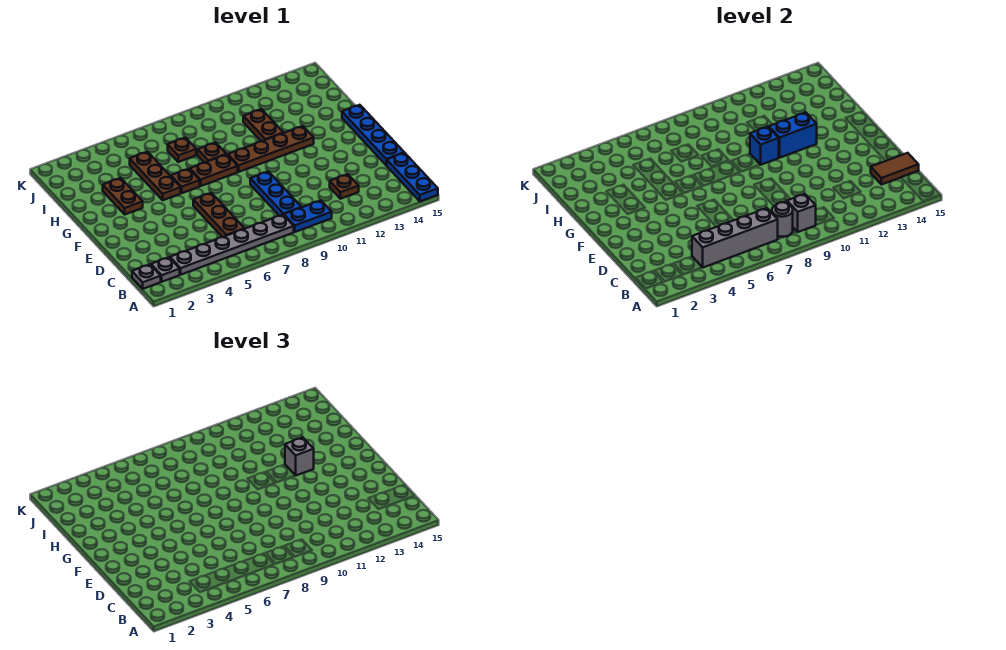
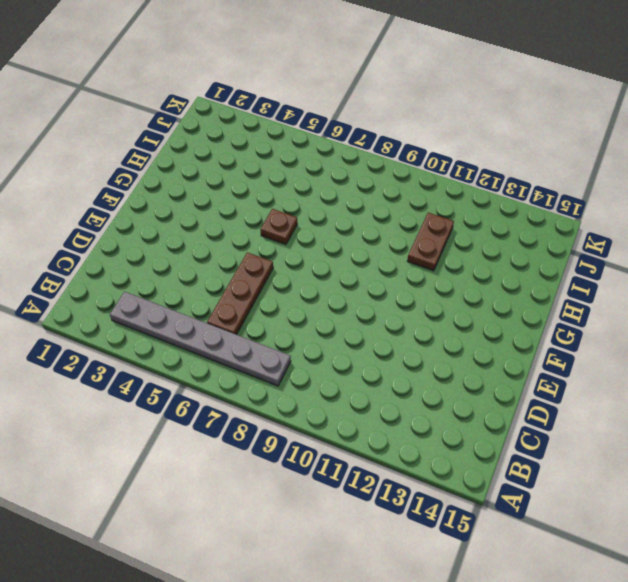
none -> blue plate A15:C15 level 1
none -> grey plate B1 level 1
none -> grey plate B2 level 1

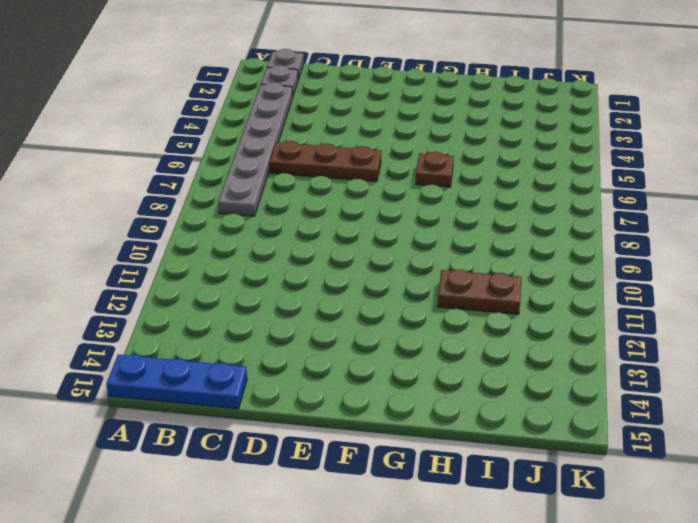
none -> blue plate B9:B10 level 1
none -> blue plate C9:E9 level 1
none -> brown plate C12 level 1

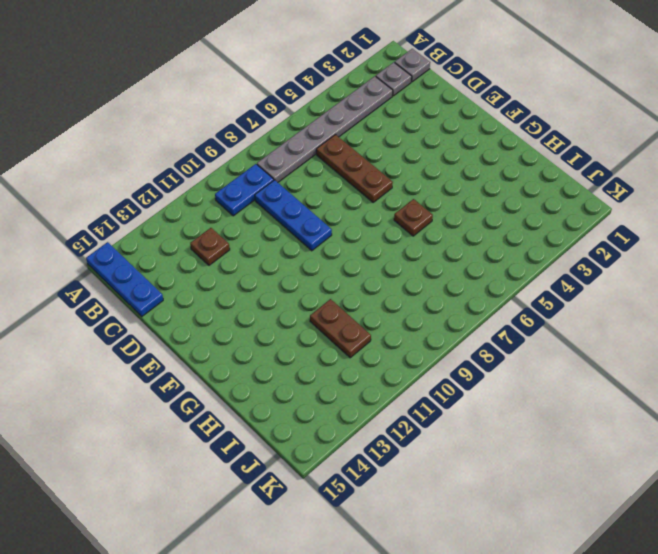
none -> blue plate D15:G15 level 1
none -> brown plate G3:H3 level 1
none -> brown plate G5:I5 level 1

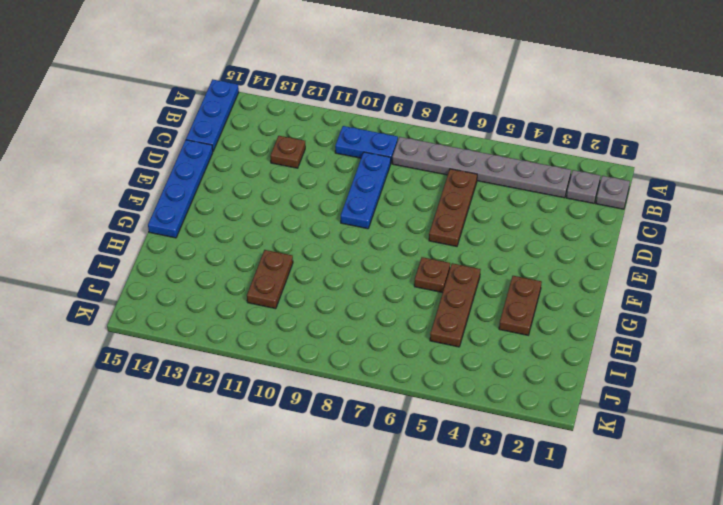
none -> brown plate G7:G8 level 1
none -> brown plate G9:G12 level 1
none -> brown plate H8 level 1

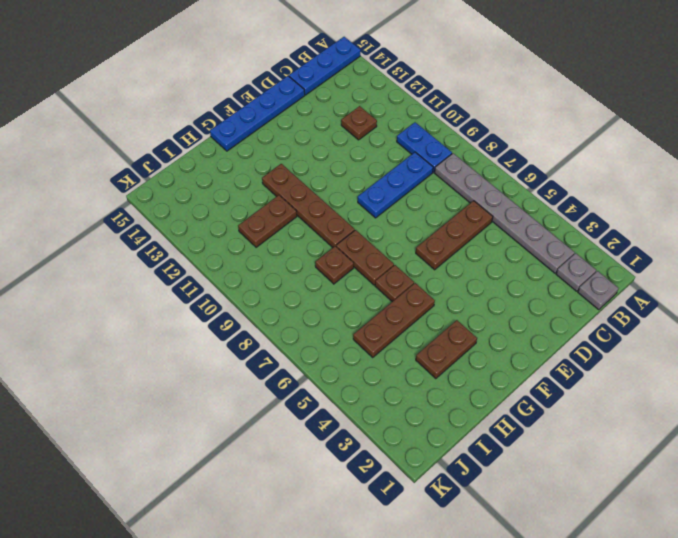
none -> brown plate I7 level 1
none -> grey brick B4:B7 level 2
none -> grey round brick B8 level 2

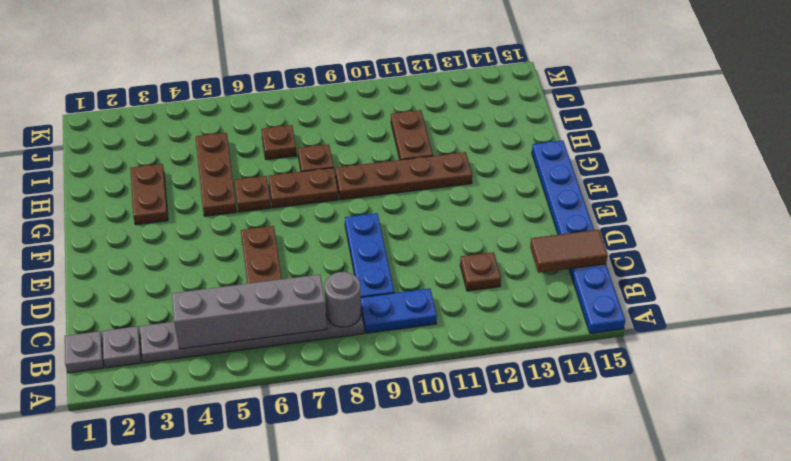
none -> grey brick B9 level 2
none -> blue brick G10 level 2
none -> blue brick G11:G12 level 2

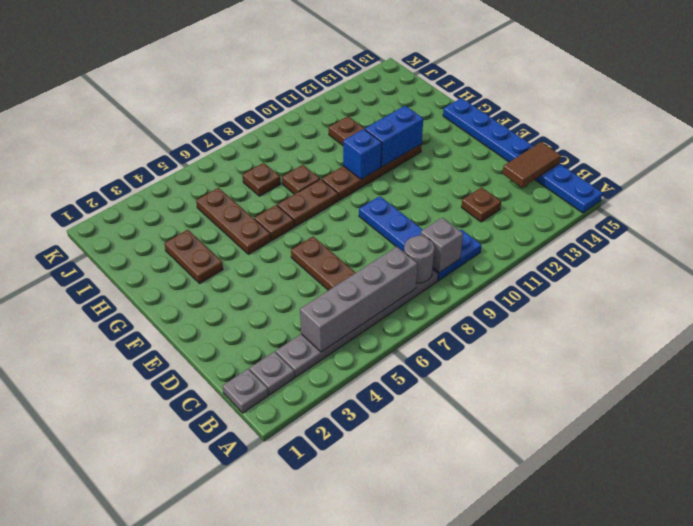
none -> grey brick G12 level 3

